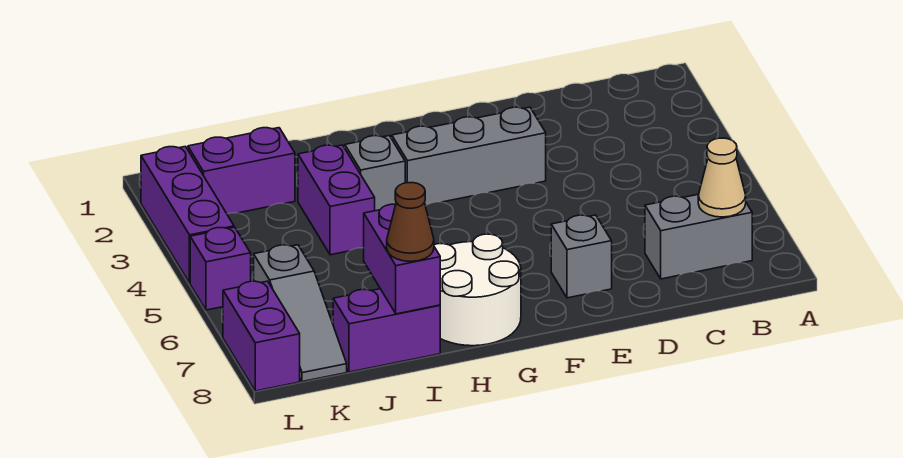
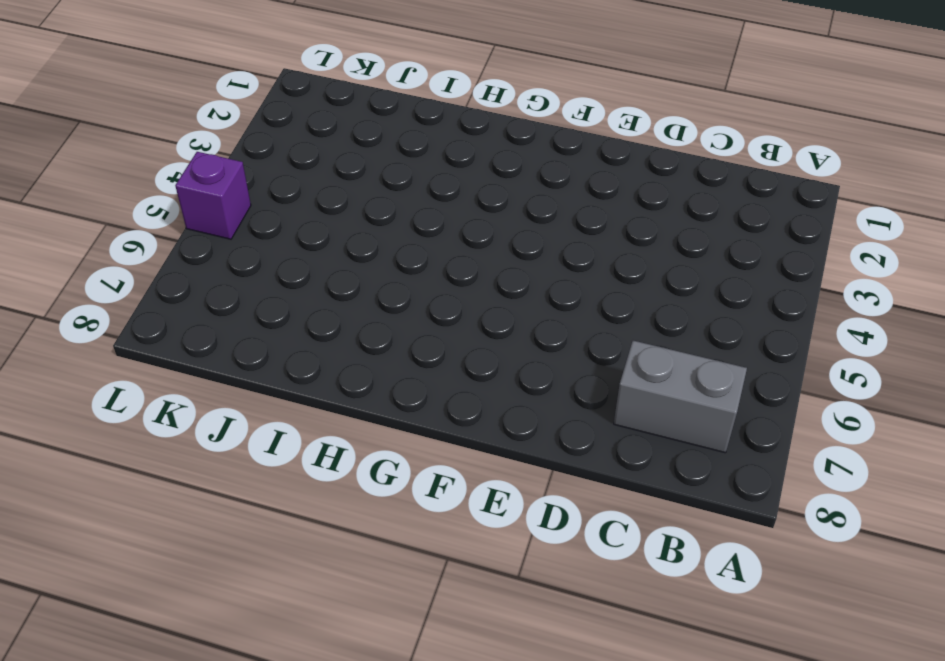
none -> grey brick E3:G3 level 1
none -> grey brick E7 level 1
none -> white round brick G7:H8 level 1

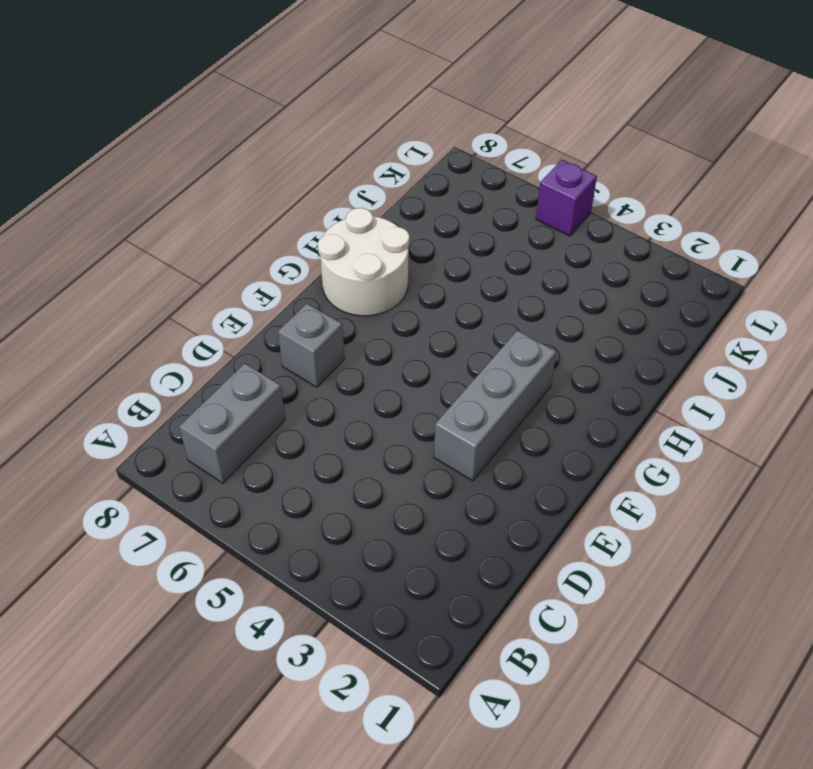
none -> grey brick H3 level 1
none -> purple brick I3:I4 level 1
none -> purple brick I8:J8 level 1

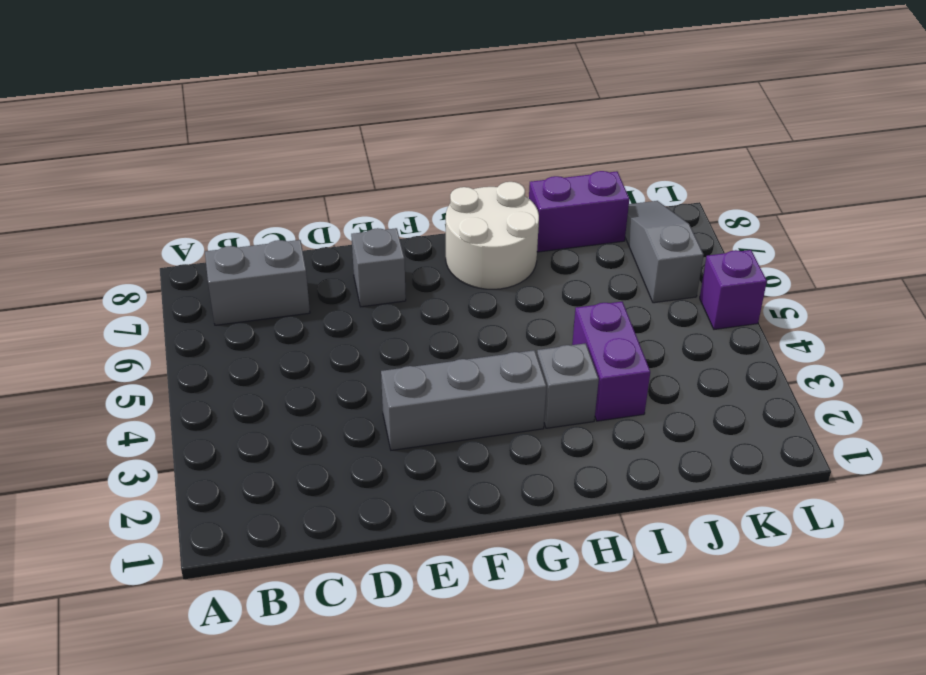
none -> purple brick J2:K2 level 1
none -> purple brick L2:L4 level 1
none -> purple brick L7:L8 level 1

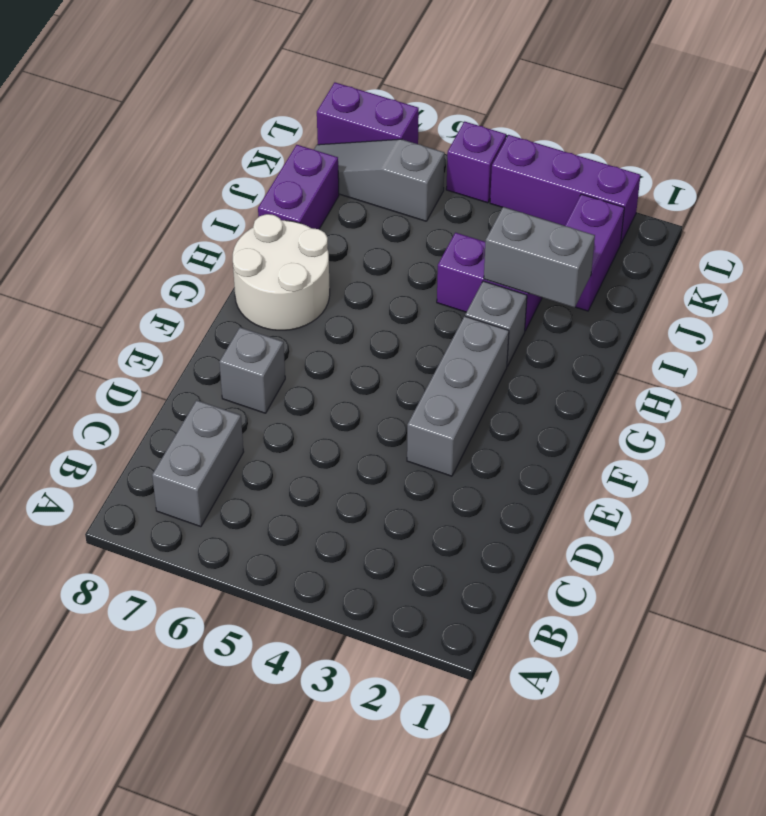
grey brick I2:I3 level 2 -> none
none -> tan cone B7 level 2
none -> purple brick I7:I8 level 2
none -> brown cone I8 level 3

